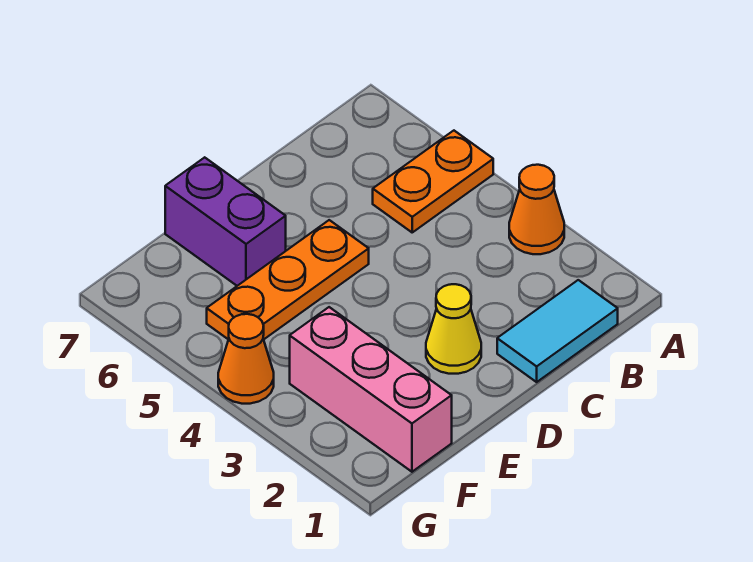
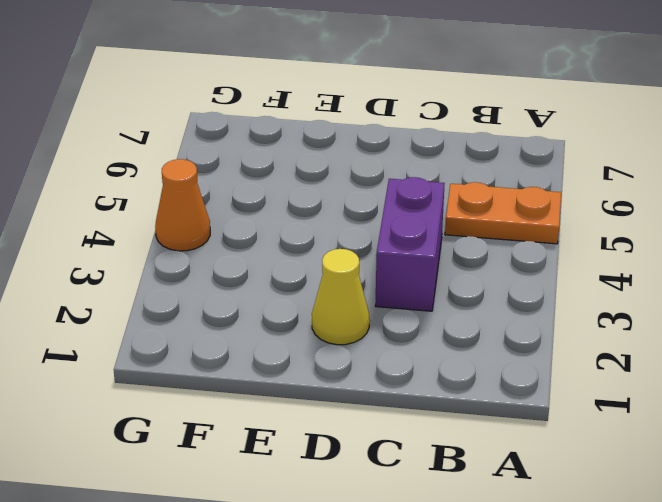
purple brick C3:C4 level 1 -> purple brick E6:E7 level 1
none -> orange cone A3 level 1
none -> cyan tile B1:C1 level 1

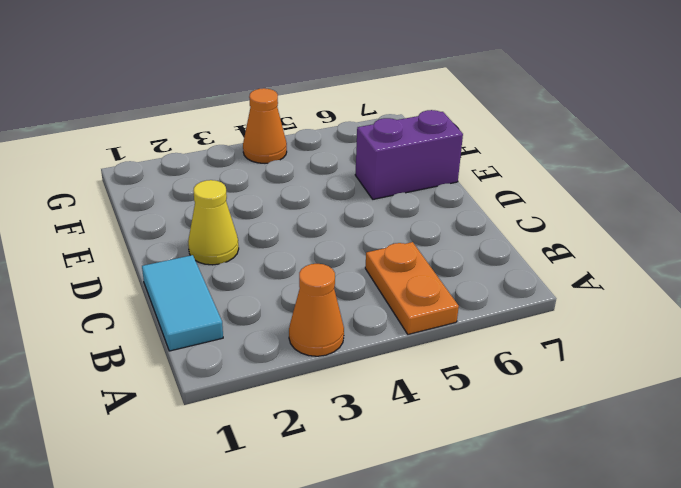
none -> orange plate D5:F5 level 1
none -> pink brick F1:F3 level 1

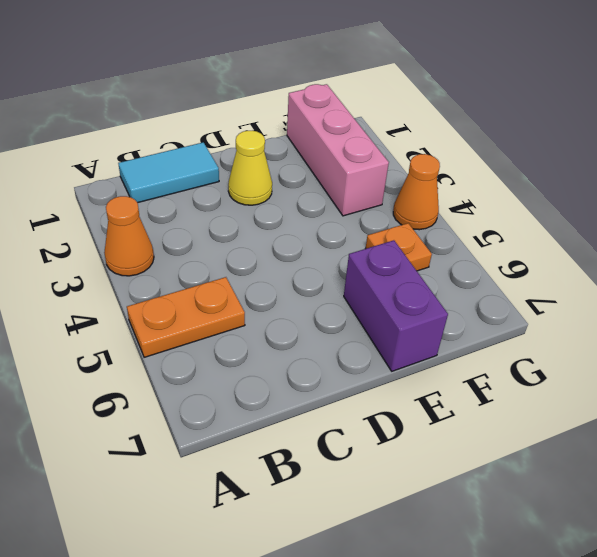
orange plate F5 level 1 -> orange plate D5:F5 level 1

